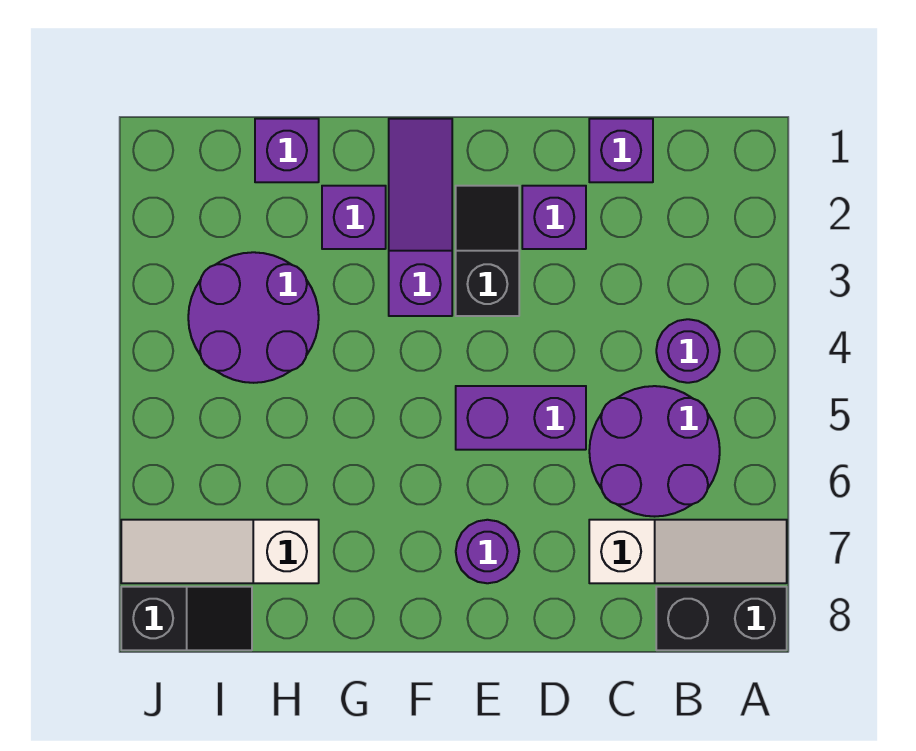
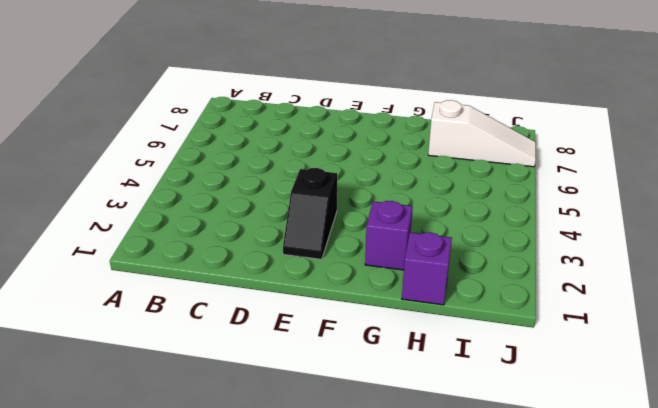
none -> white slope A7:C7 level 1 top C
none -> black brick A8:B8 level 1
none -> purple round brick B4 level 1

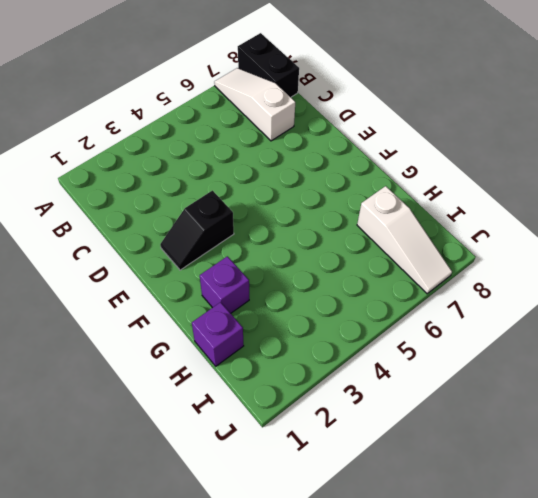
none -> purple round brick B4 level 1
none -> purple round brick B5:C6 level 1
none -> purple brick C1 level 1

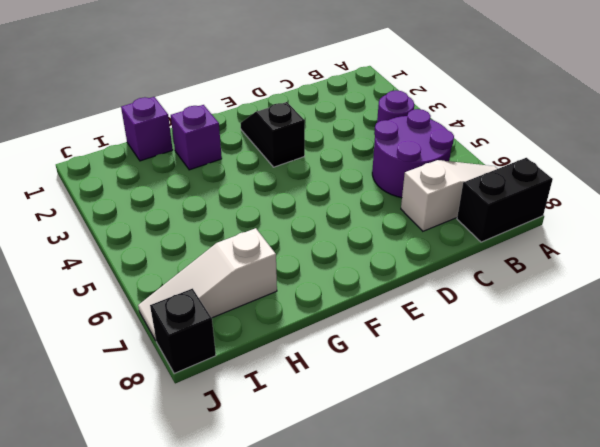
black brick J8 level 1 -> black slope I8:J8 level 1 top J
none -> purple brick C1 level 1
none -> purple brick D2 level 1
none -> purple brick D5:E5 level 1

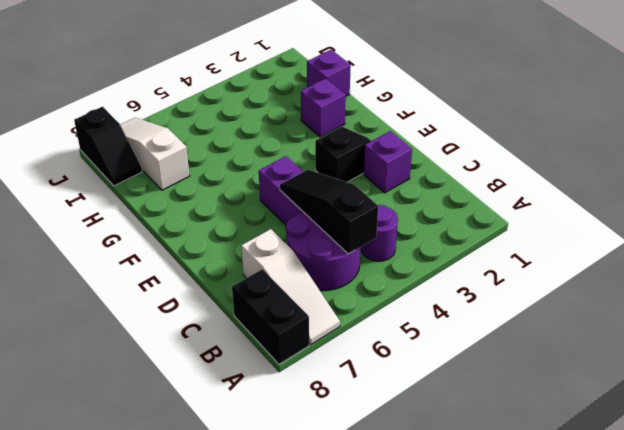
black slope B5:D5 level 2 top B -> none
none -> purple brick C1 level 1
none -> purple round brick E7 level 1
none -> purple slope F1:F3 level 1 top 3

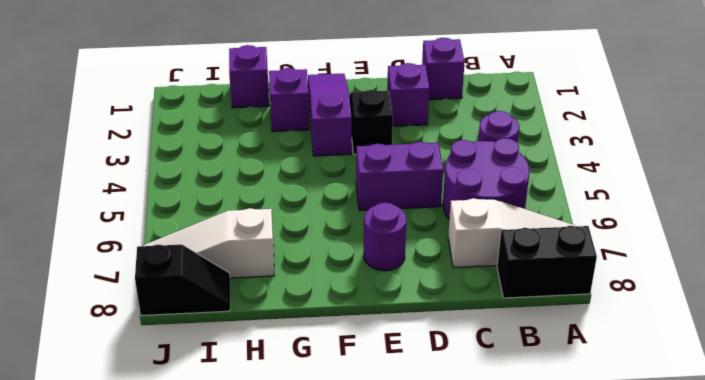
none -> purple round brick H3:I4 level 1

